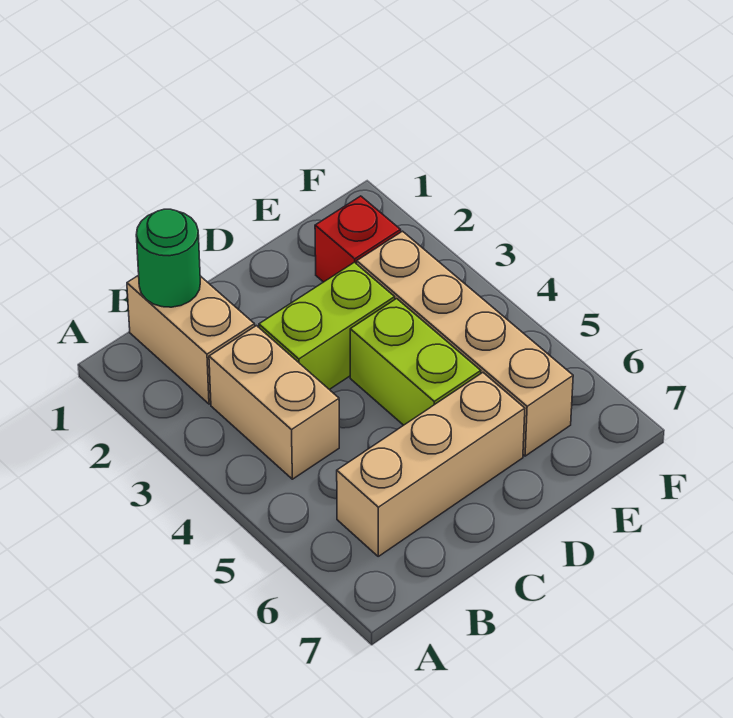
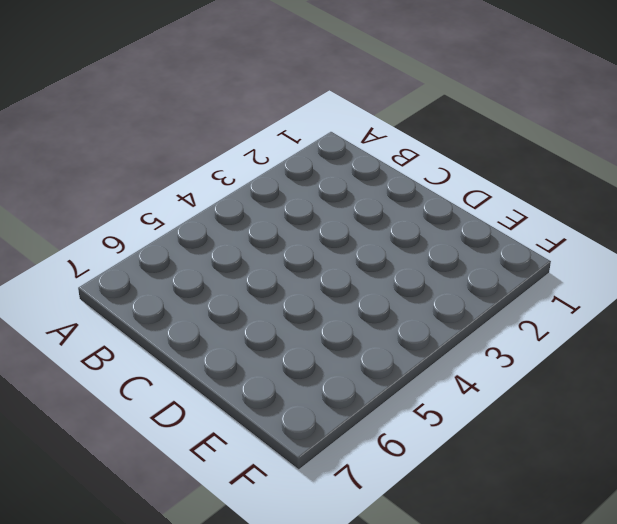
none -> tan brick B1:B2 level 1
none -> tan brick B3:B4 level 1

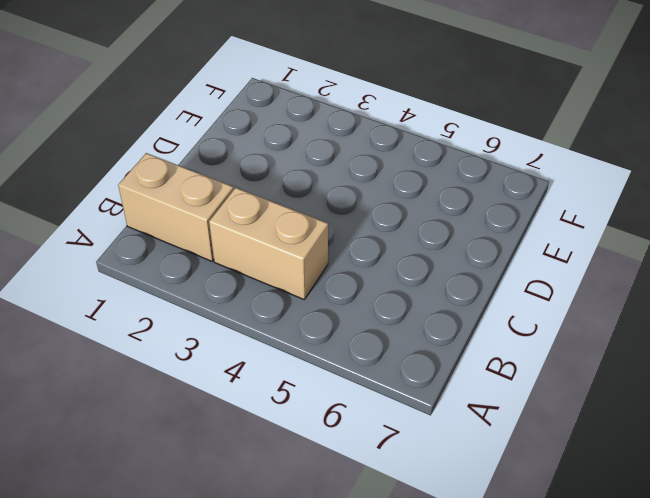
none -> tan brick B6:D6 level 1
none -> lime brick C3:D3 level 1

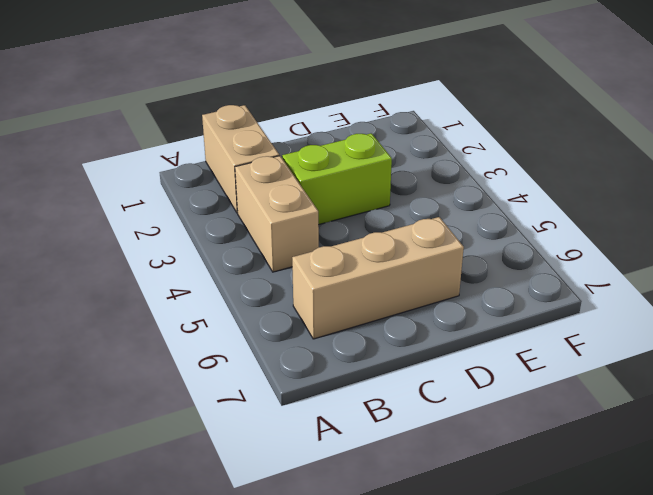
none -> lime brick D4:D5 level 1
none -> red brick E2 level 1

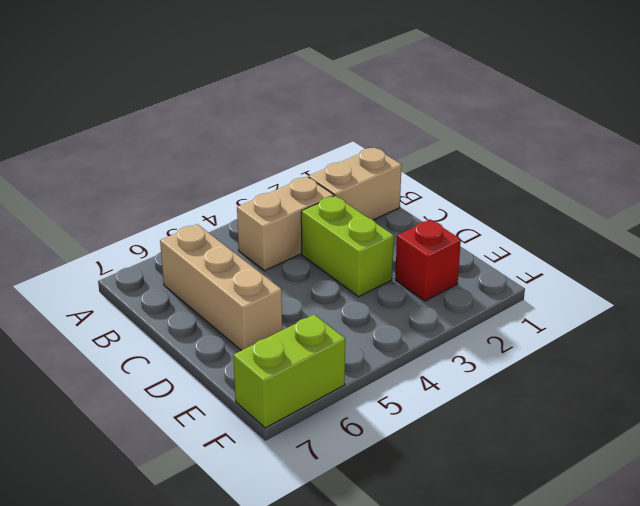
lime brick F6:F7 level 1 -> lime brick D4:D5 level 1
none -> tan brick E3:E6 level 1
none -> green round brick B1 level 2

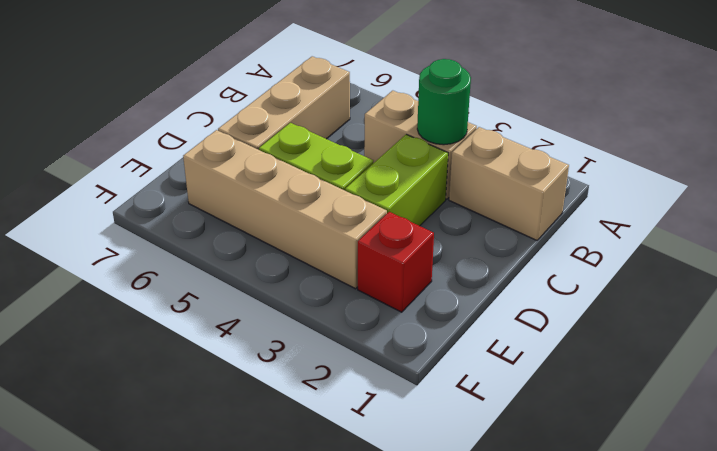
green round brick B3 level 2 -> green round brick B1 level 2

